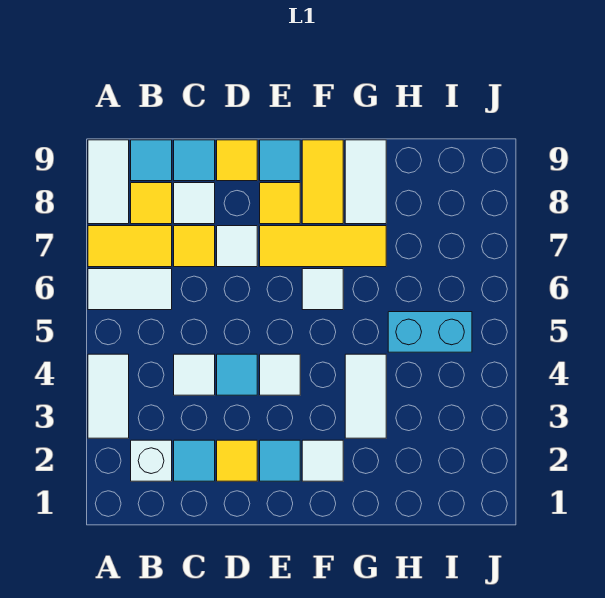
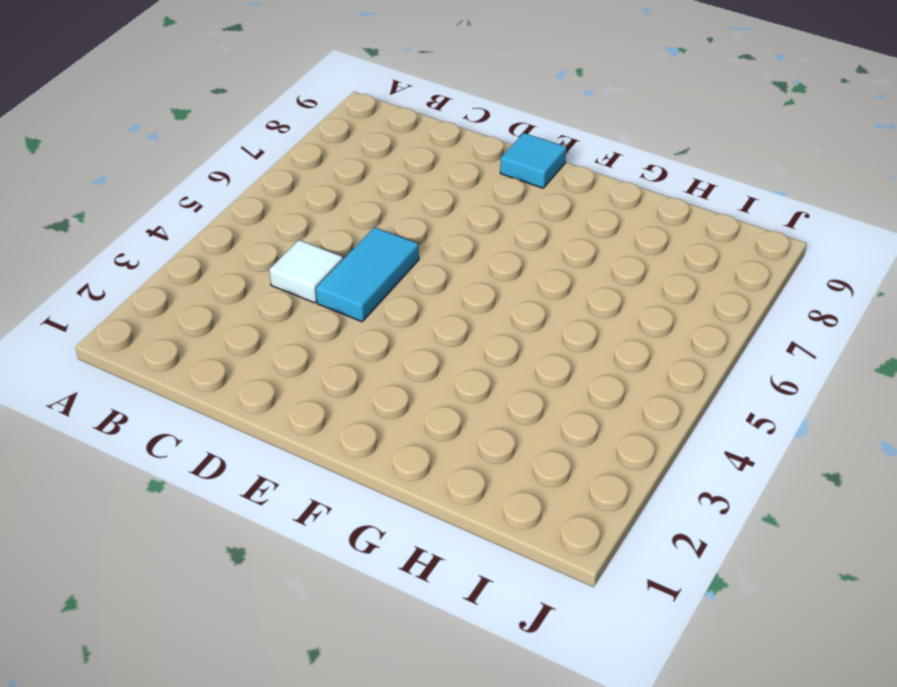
cyan tile D4:D5 level 1 -> cyan tile D4 level 1
none -> white tile A3:A4 level 1
none -> white tile A6:B6 level 1
none -> yellow tile A7:B7 level 1

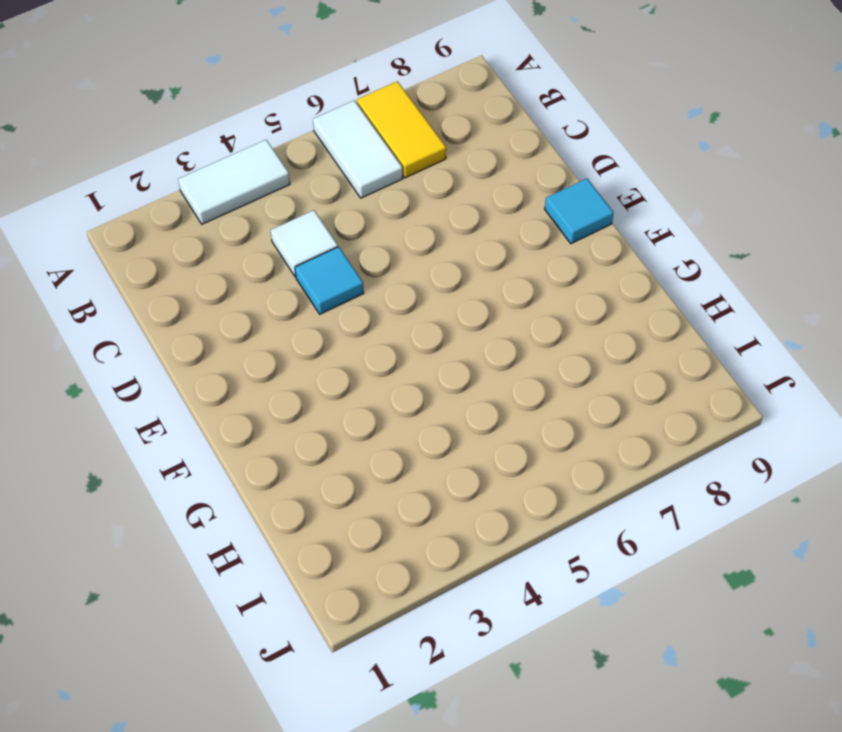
none -> white tile A8:A9 level 1
none -> white brick B2 level 1
none -> yellow tile B8 level 1

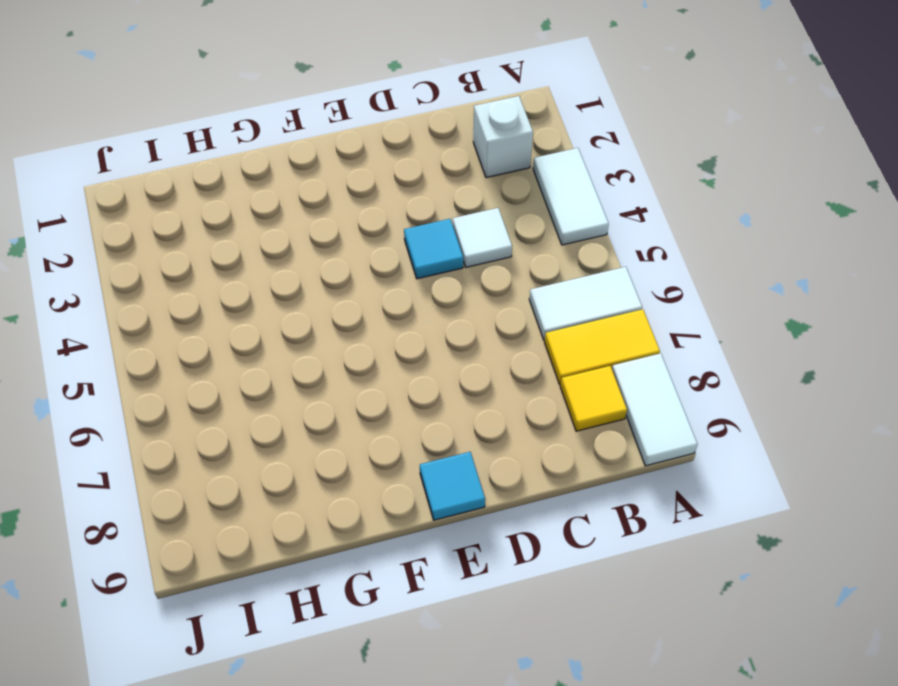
none -> cyan tile B9 level 1
none -> cyan tile C2 level 1
none -> yellow tile C7 level 1

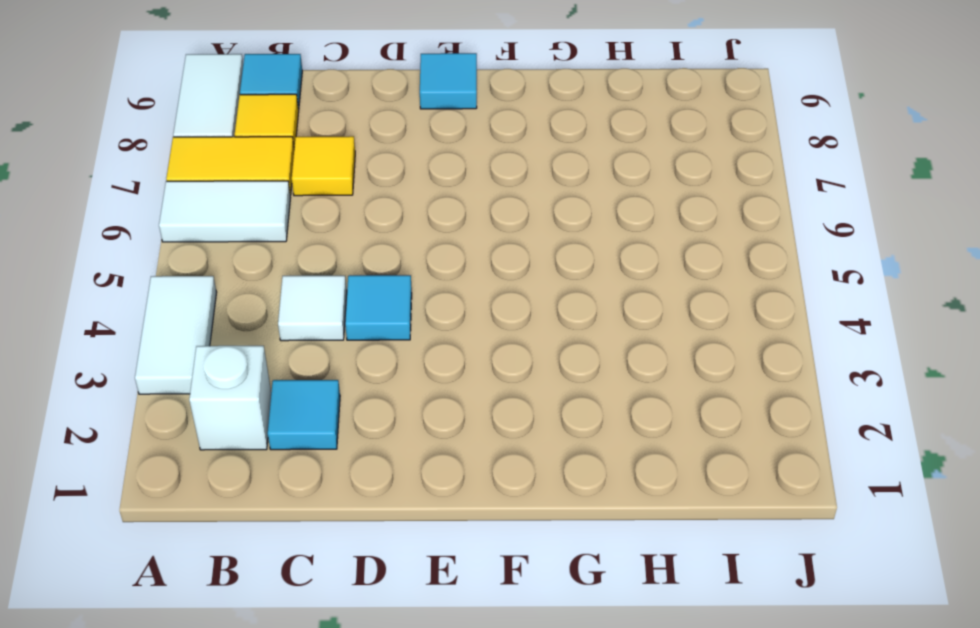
none -> white tile C8 level 1
none -> cyan tile C9 level 1
none -> yellow tile D2 level 1

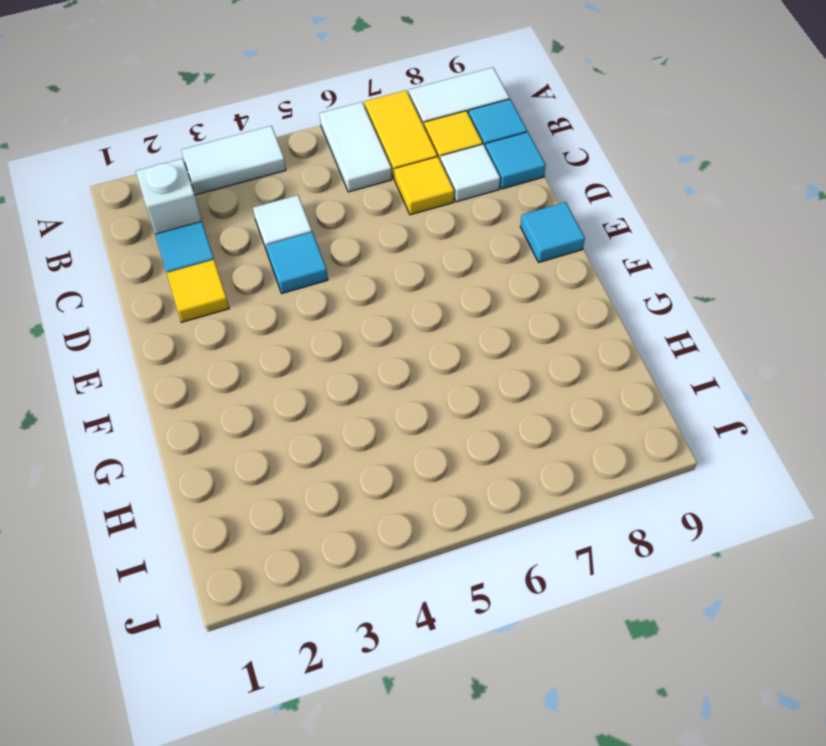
none -> white tile D7 level 1
none -> yellow tile D9 level 1
none -> cyan tile E2 level 1

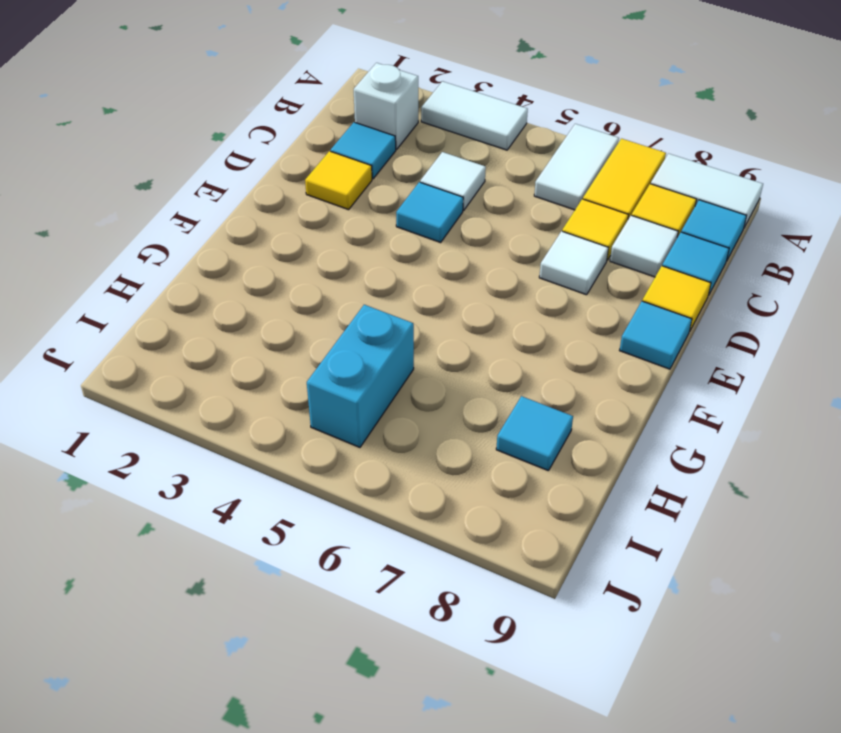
cyan tile H8 level 1 -> cyan tile E2 level 1
none -> white tile E4 level 1
none -> yellow tile E7:G7 level 1
none -> yellow tile E8 level 1

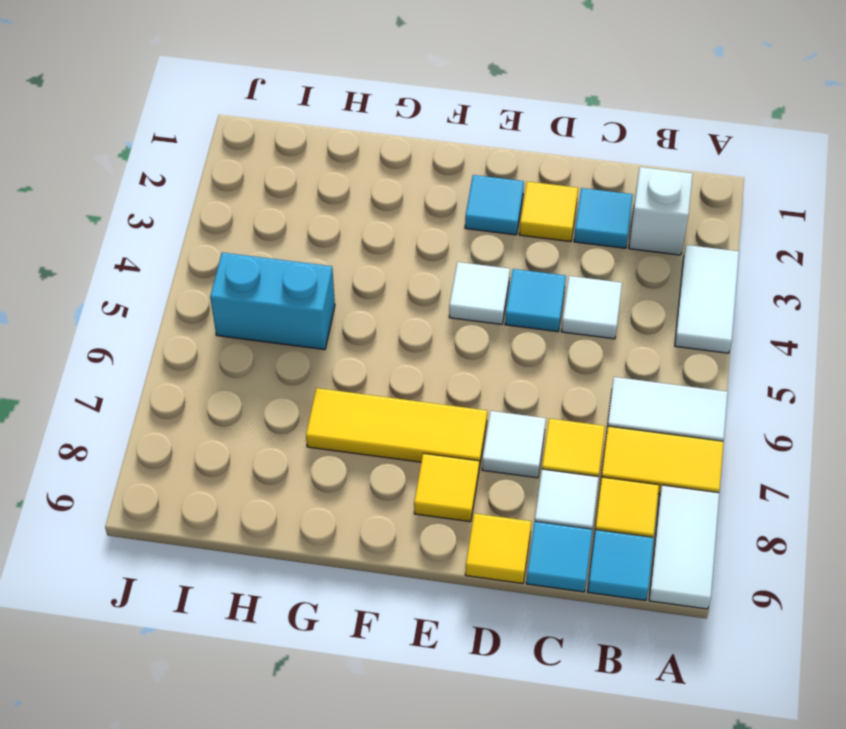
none -> cyan tile E9 level 1
none -> white tile F2 level 1
none -> white tile F6 level 1

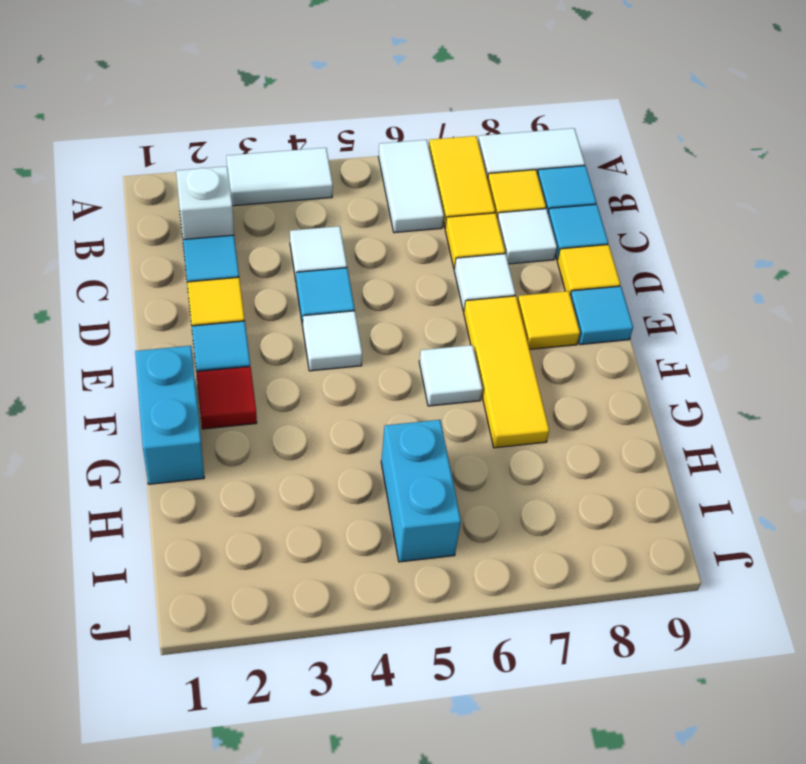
cyan brick F1:G1 level 1 -> none
red tile F2 level 1 -> white tile F2 level 1
none -> yellow tile F8:F9 level 1
none -> white tile G3:G4 level 1
none -> white tile G8:G9 level 1

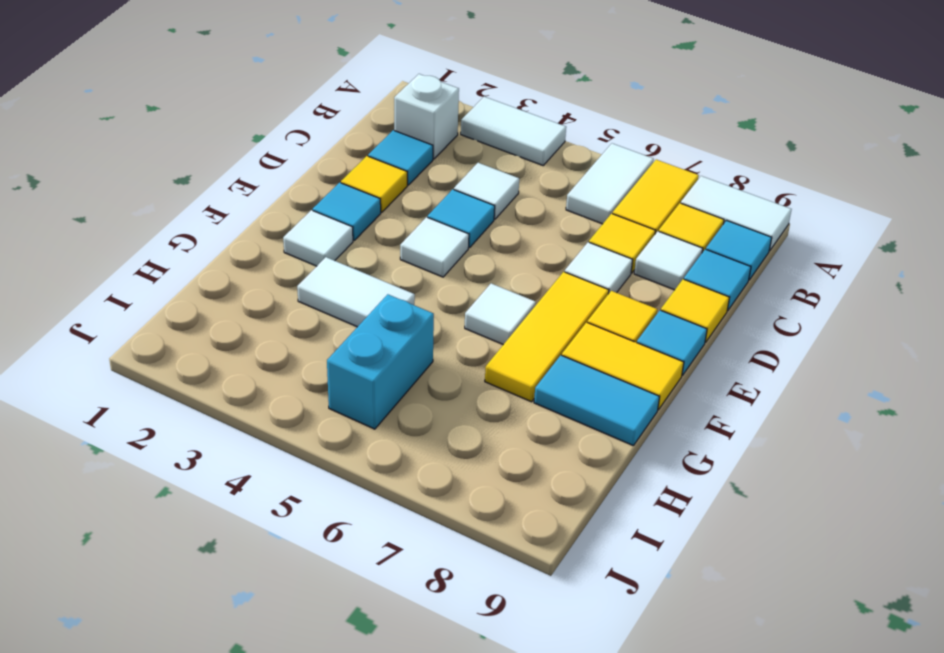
cyan tile G8:G9 level 1 -> white tile G8:G9 level 1

